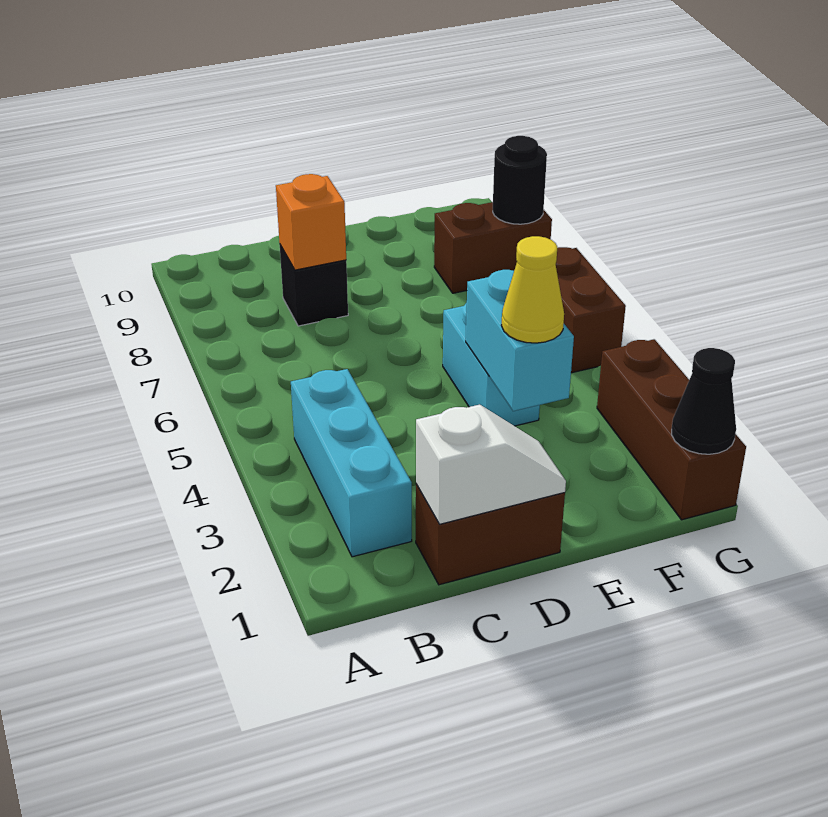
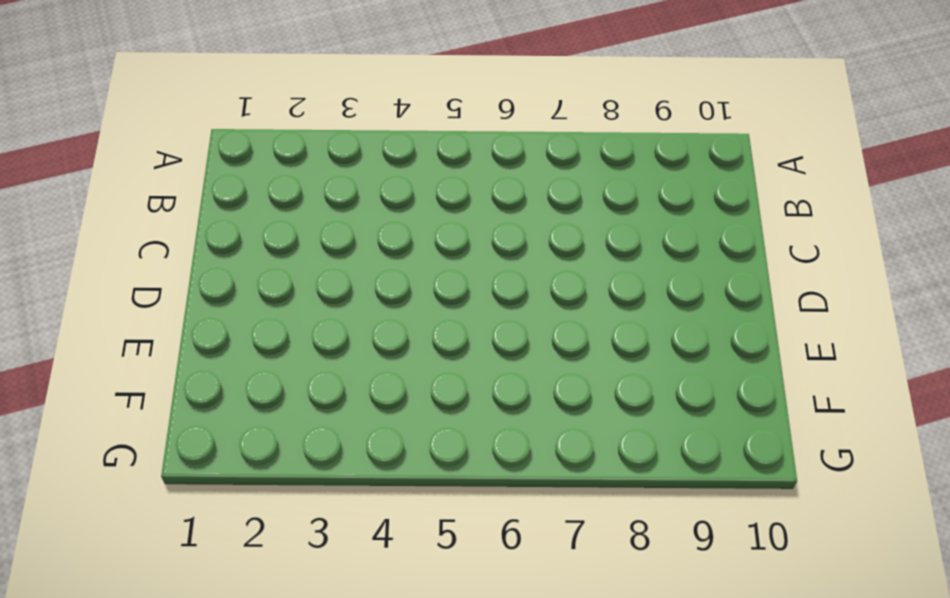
none -> cyan brick B2:B4 level 1
none -> brown brick C1:D1 level 1
none -> black brick C8 level 1

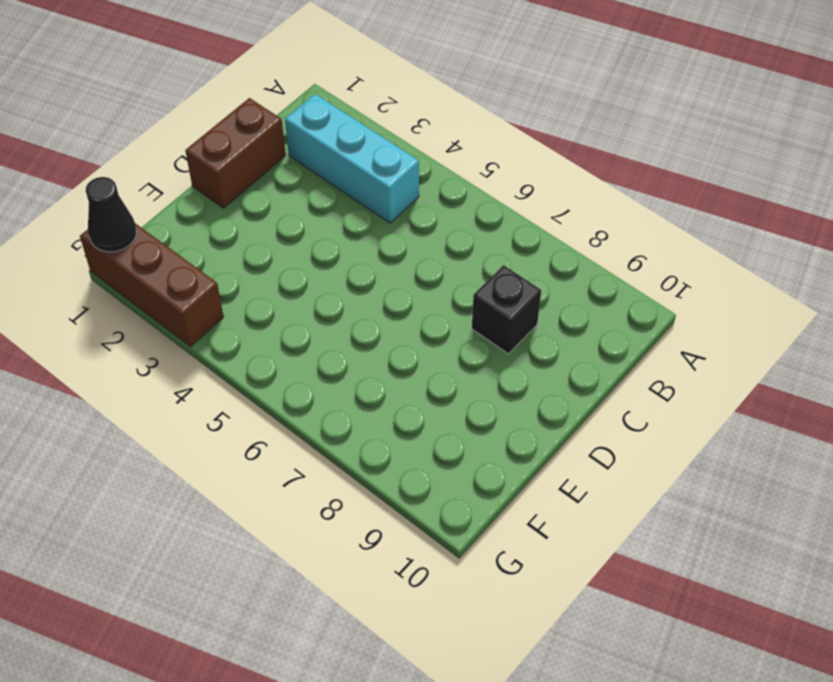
none -> cyan brick E4:E5 level 1
none -> brown brick F8:G8 level 1
none -> brown brick G5:G6 level 1

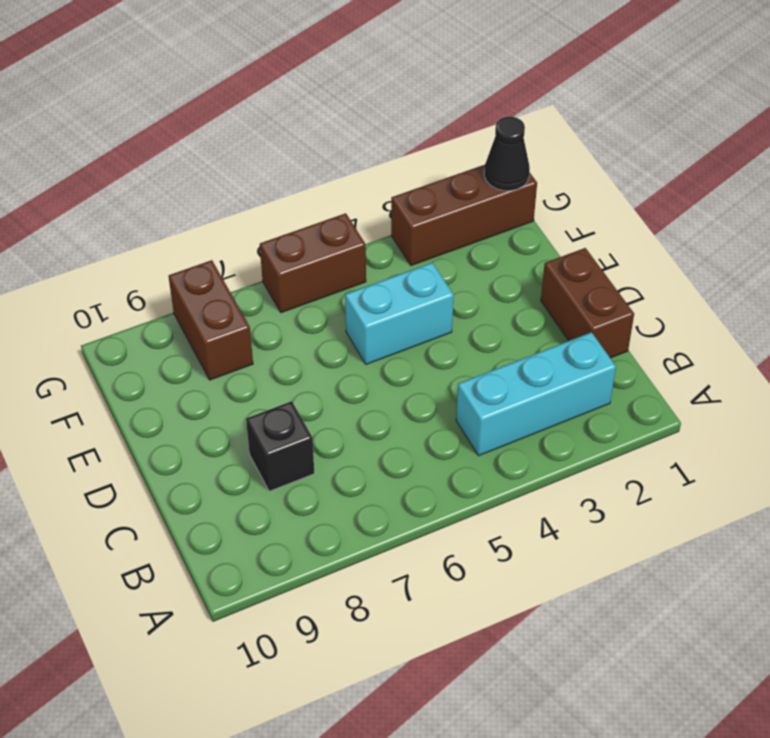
none -> white slope C1:D1 level 2 top C
none -> orange brick C8 level 2
none -> cyan brick E3:E4 level 2

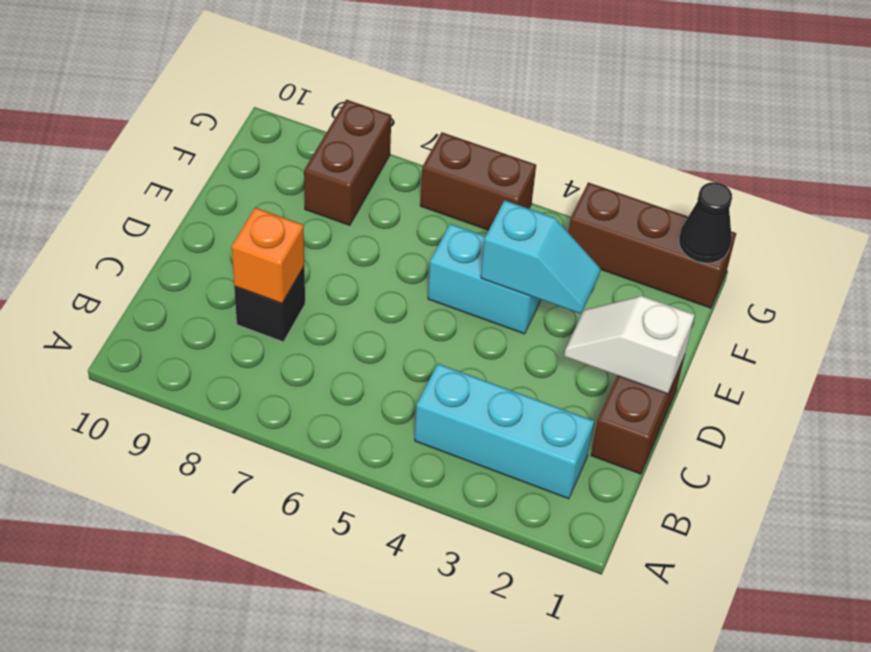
white slope D1:D2 level 2 top 1 -> white slope C1:D1 level 2 top C
cyan slope E3:E4 level 2 top 4 -> cyan brick E3:E4 level 2
none -> black round brick G8 level 2
none -> yellow cone E3 level 3

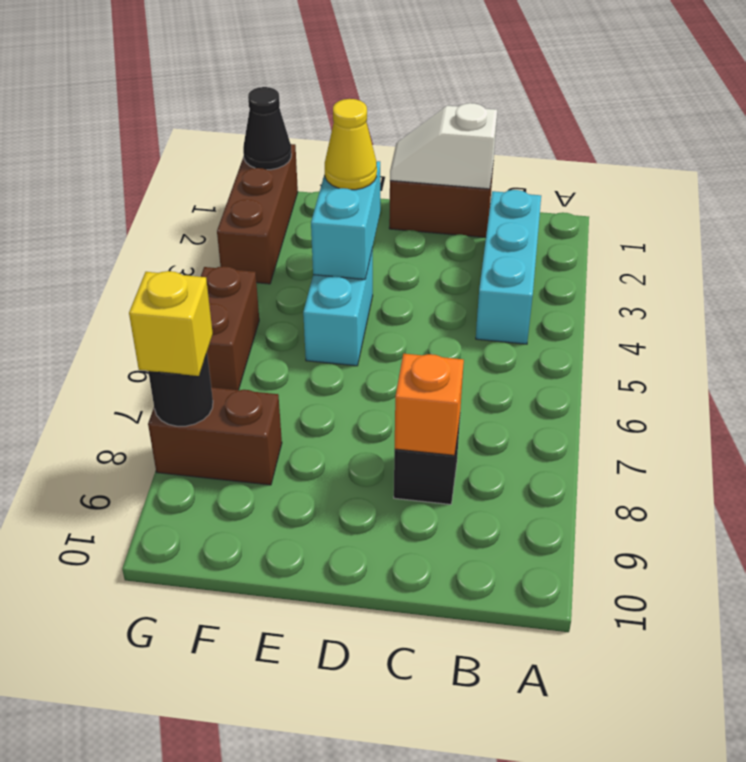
yellow brick G8 level 3 -> none

